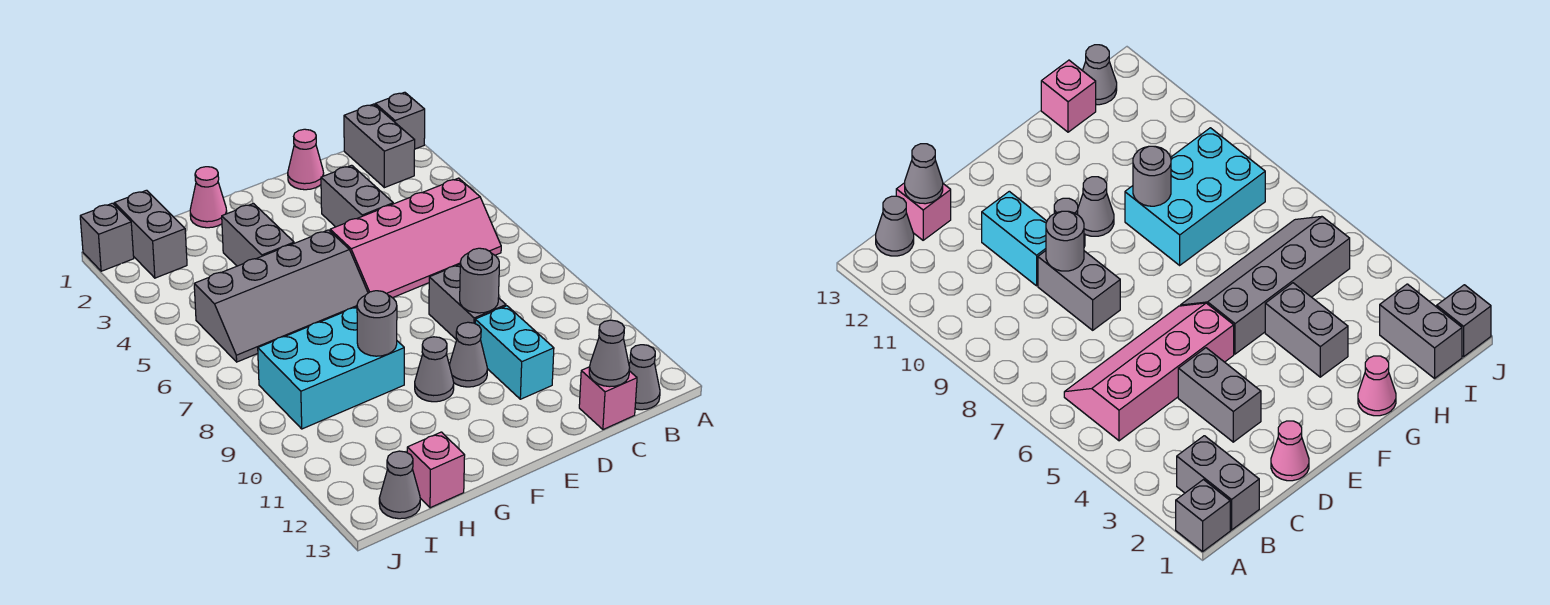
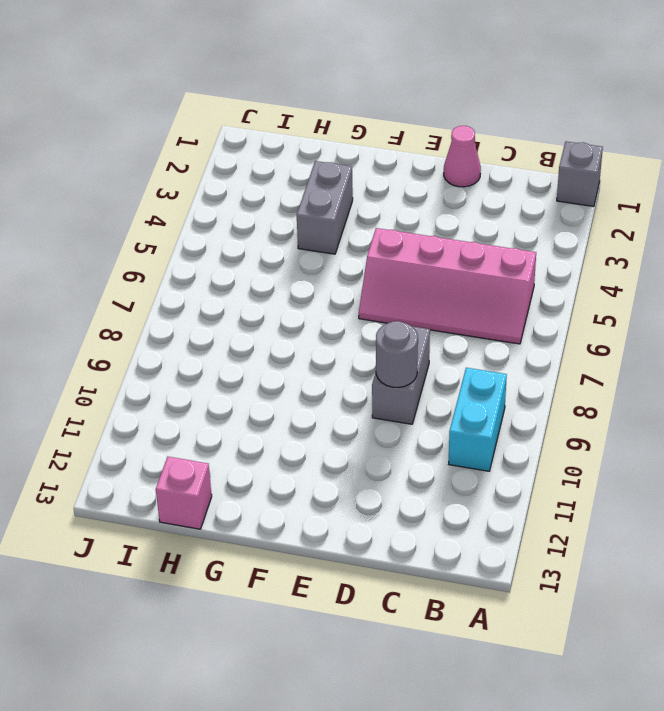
cyan brick B9:B10 level 1 -> cyan brick D10:D11 level 1
none -> grey brick B1:B2 level 1
none -> grey cone B13 level 1
none -> pink brick C13 level 1

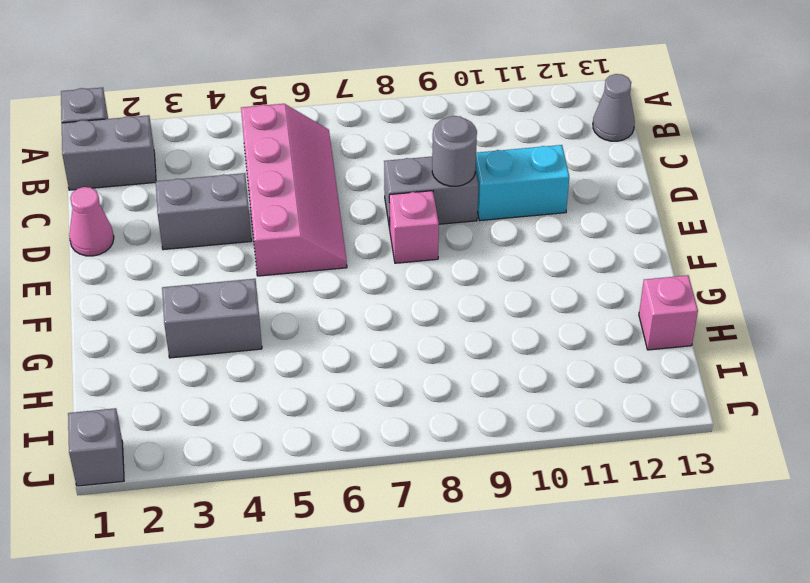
pink brick E8 level 1 -> pink brick C13 level 1
none -> grey cone E10 level 1
none -> grey slope F5:I6 level 1 top 5
none -> grey cone F10 level 1

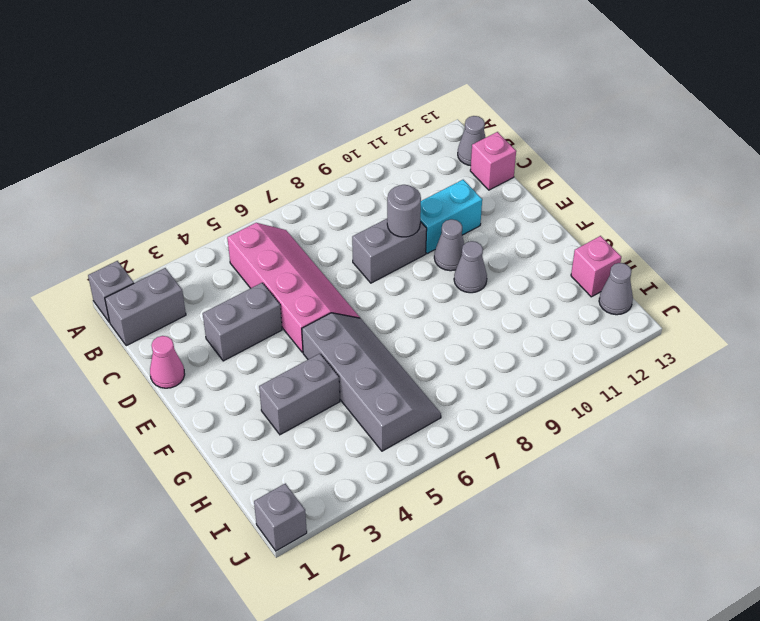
none -> pink cone G1 level 1
none -> cyan brick G8:I9 level 1
none -> grey brick I1:I2 level 1

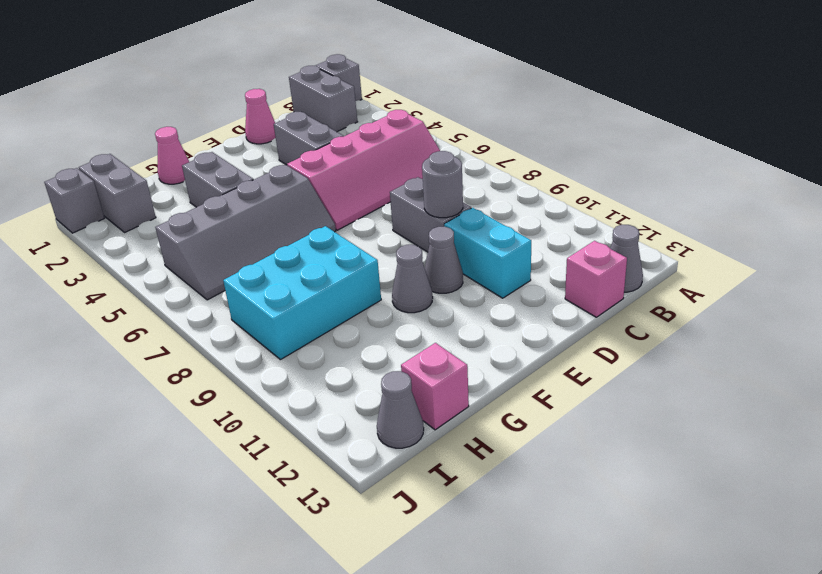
none -> grey cone C13 level 2
none -> grey round brick G9 level 2

